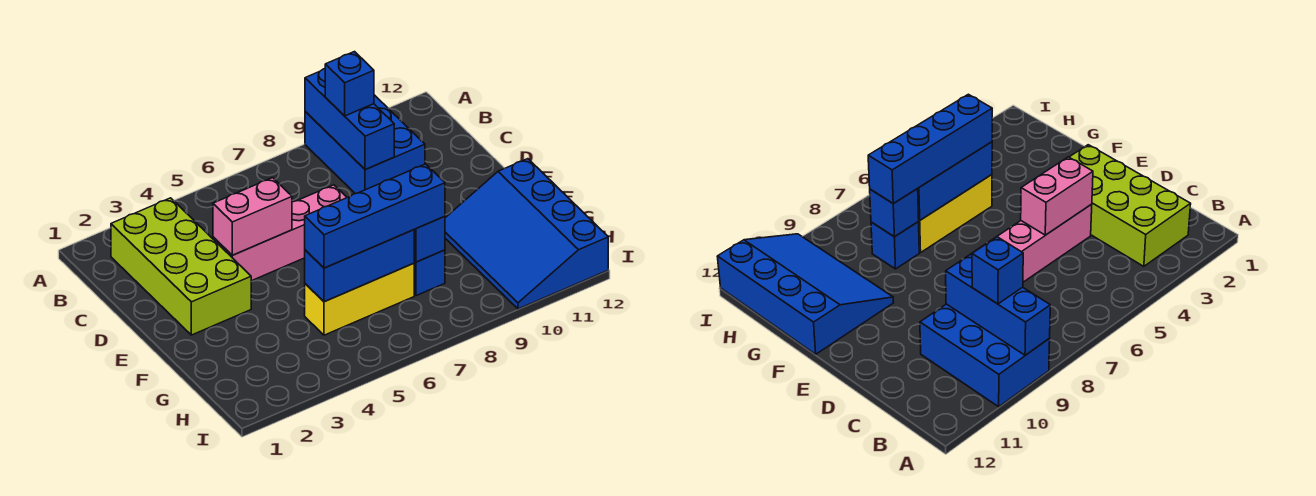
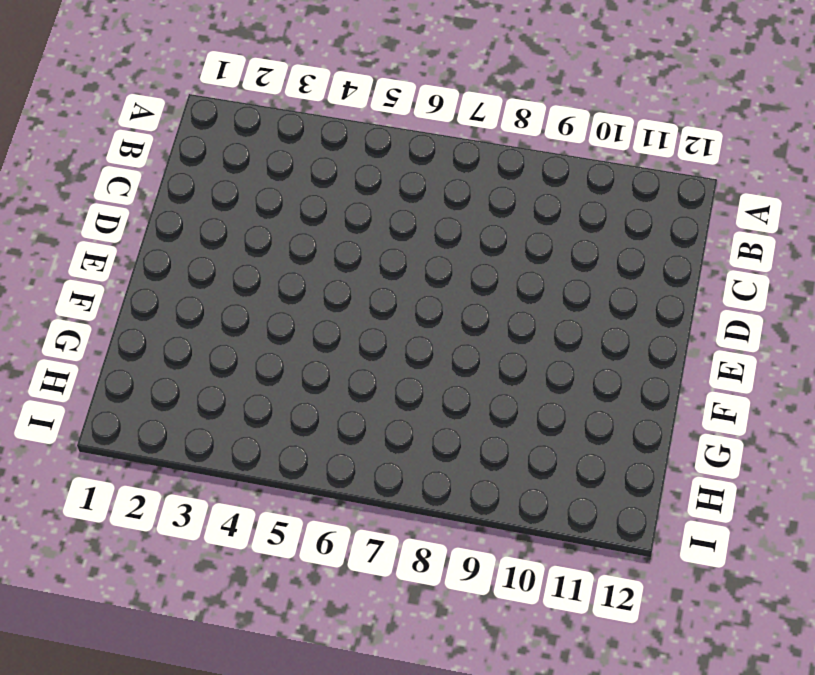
none -> blue brick A9:C10 level 1
none -> lime brick B2:E3 level 1
none -> pink brick D4:D7 level 1

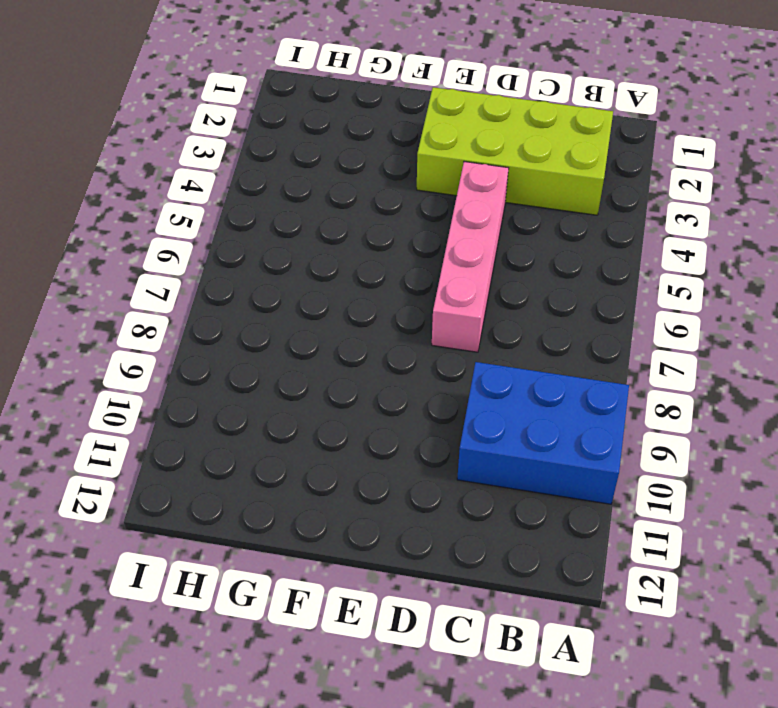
none -> blue slope F10:I12 level 1 top 12
none -> yellow brick G5:G7 level 1
none -> blue brick G8 level 1

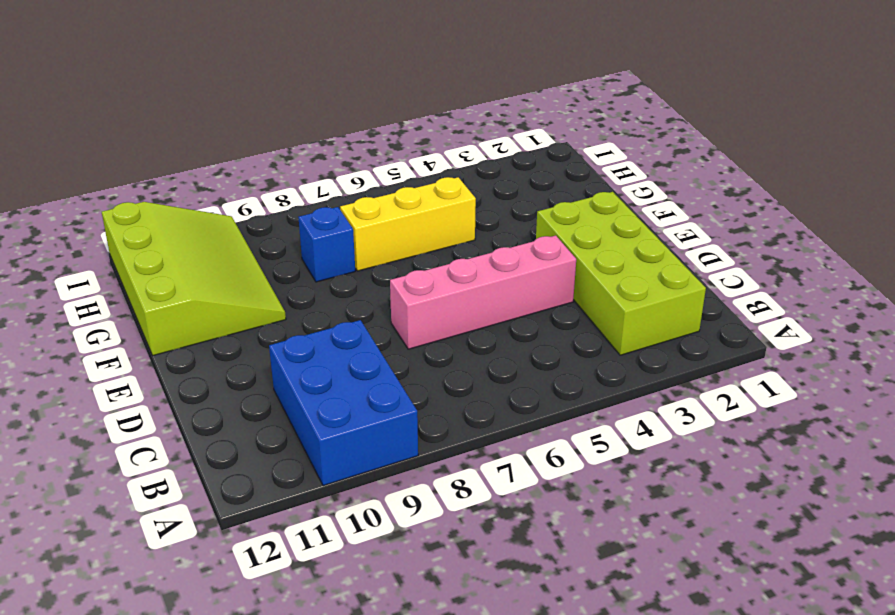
lime slope F10:I12 level 1 top 12 -> blue slope F10:I12 level 1 top 12
none -> blue brick A9:C9 level 2
none -> pink brick D4:D5 level 2
none -> blue brick G5:G7 level 2

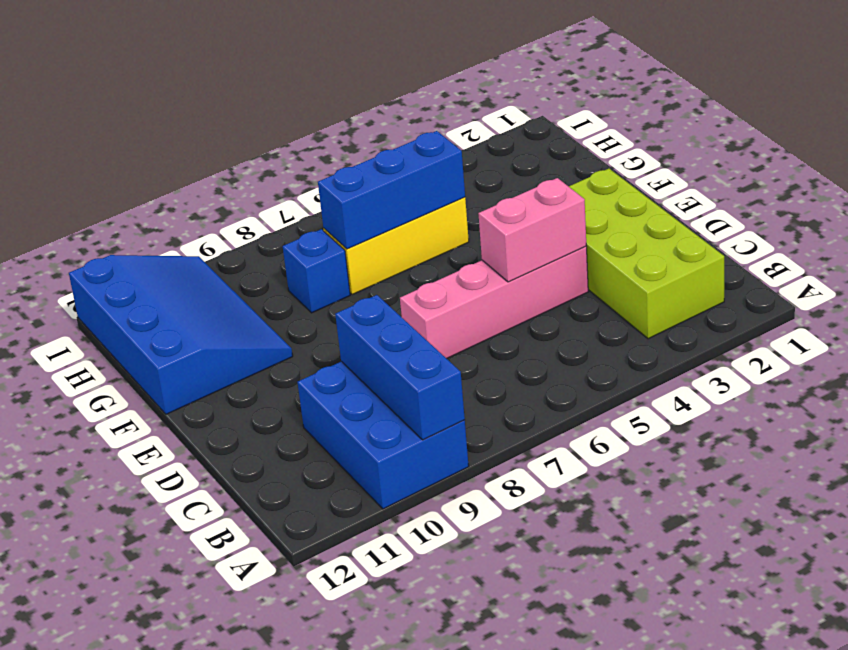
none -> blue brick G8 level 2
none -> blue brick B9 level 3
none -> blue brick G5:G8 level 3

